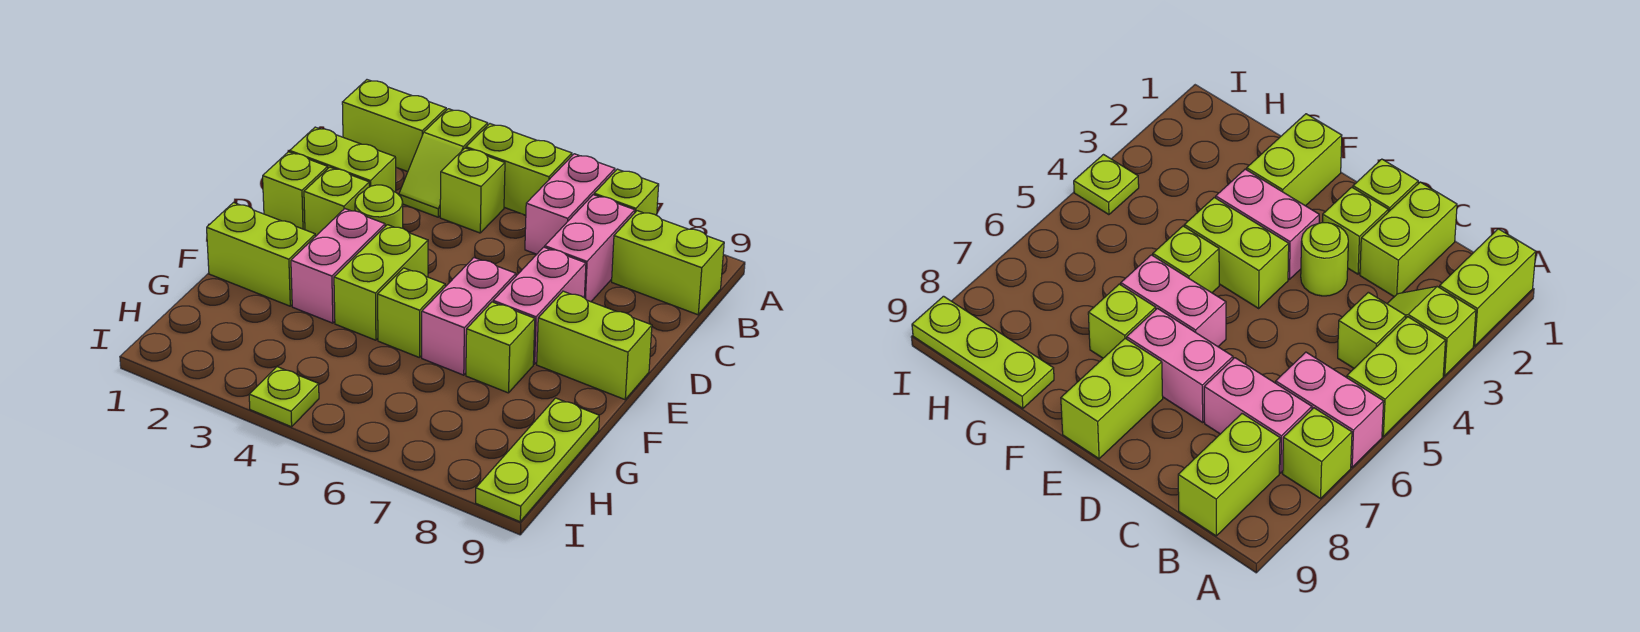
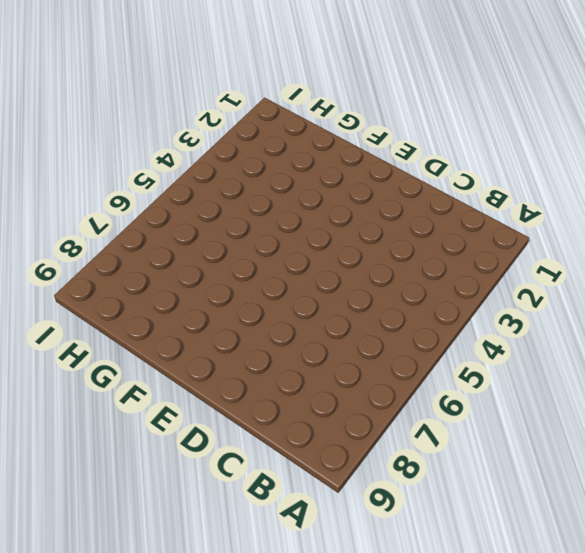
none -> lime brick A1:A2 level 1
none -> lime slope A3:B3 level 1 top A
none -> lime brick A4:A5 level 1

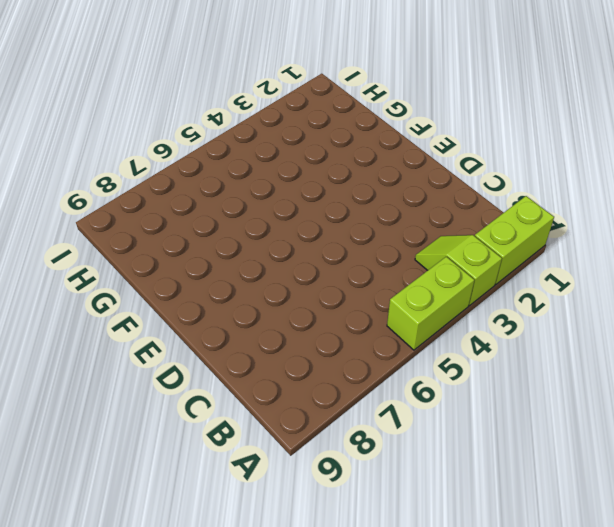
none -> pink brick A6:B6 level 1
none -> lime brick A7 level 1
none -> lime brick B4 level 1

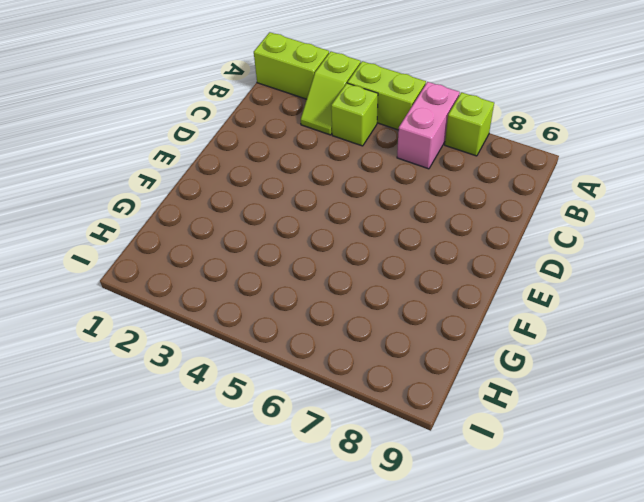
none -> pink brick B7:C7 level 1
none -> lime brick B8:B9 level 1
none -> lime brick C1:C2 level 1

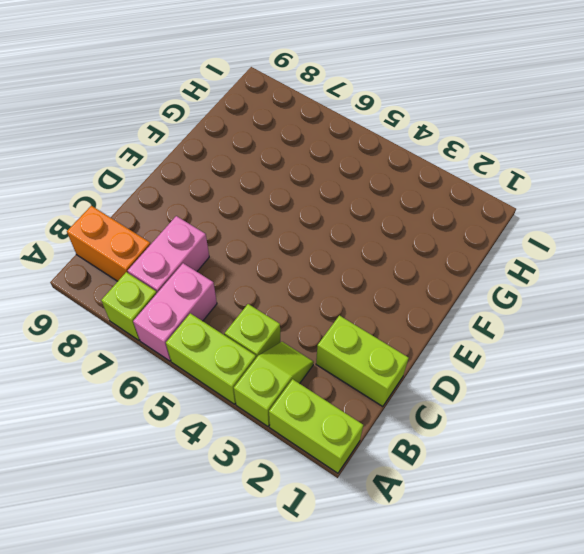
orange brick B8:B9 level 1 -> lime brick B8:B9 level 1
none -> lime brick D1 level 1
none -> lime brick D2 level 1
none -> lime round brick D3 level 1

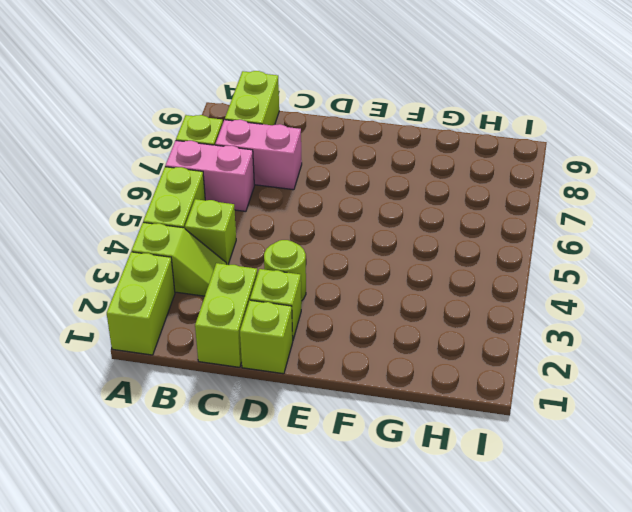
none -> pink brick D7:E7 level 1
none -> pink brick E3:F3 level 1
none -> lime brick E4:F4 level 1

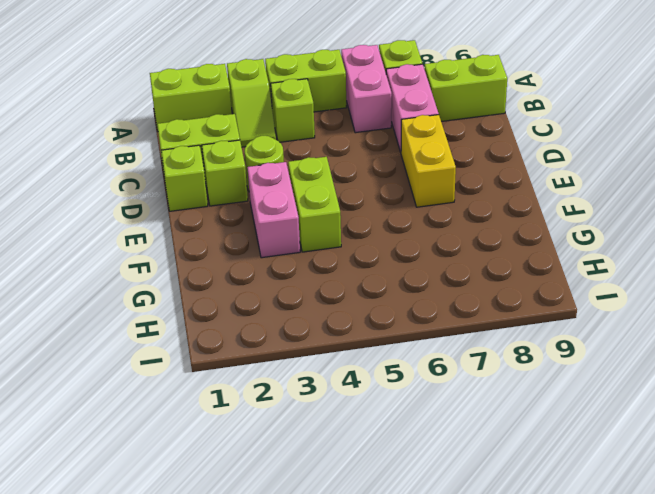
yellow brick D7:E7 level 1 -> pink brick D7:E7 level 1
none -> pink brick E6:F6 level 1
none -> lime brick E8:E9 level 1
none -> lime brick F1:F2 level 1

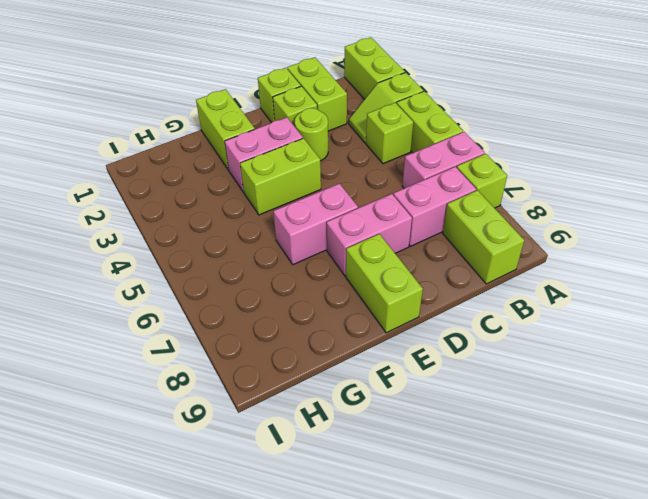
none -> lime brick F5 level 1
none -> lime brick F7 level 1
none -> lime plate G9:I9 level 1

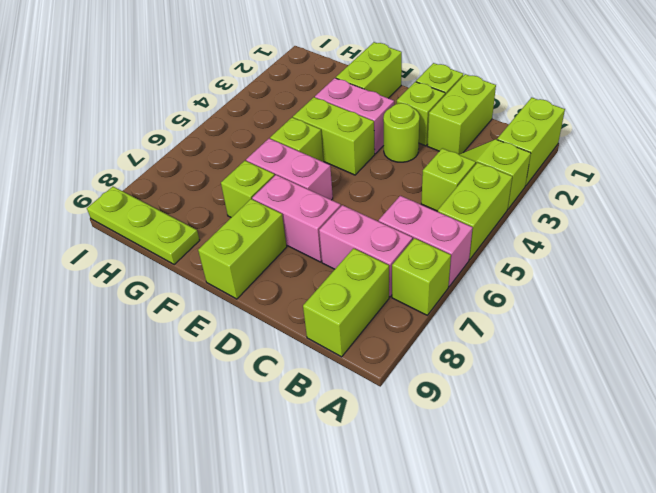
none -> lime plate I4 level 1

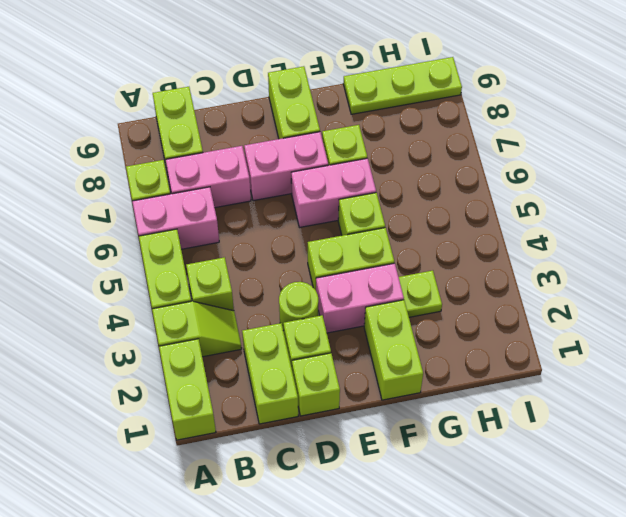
lime plate G3 level 1 -> lime plate I4 level 1

